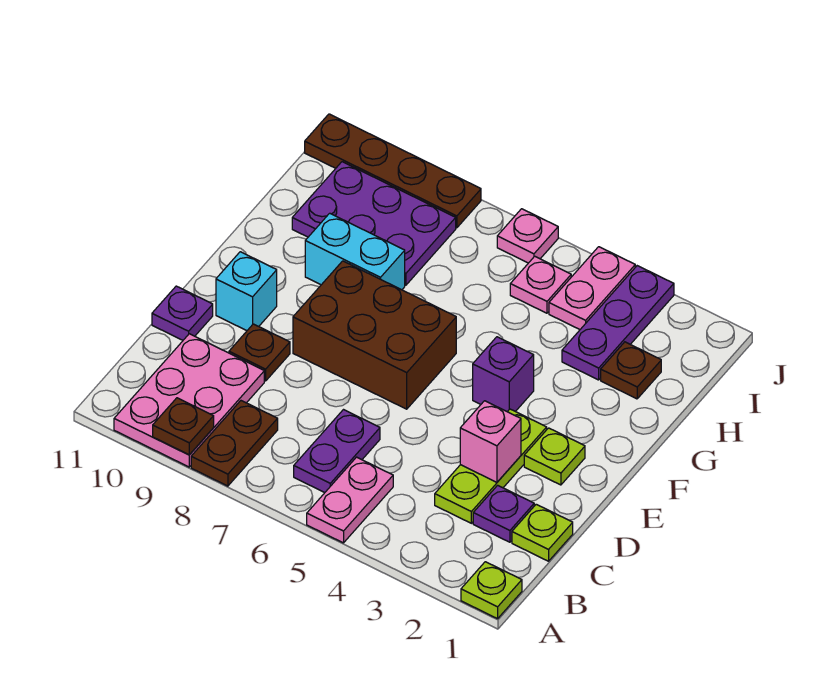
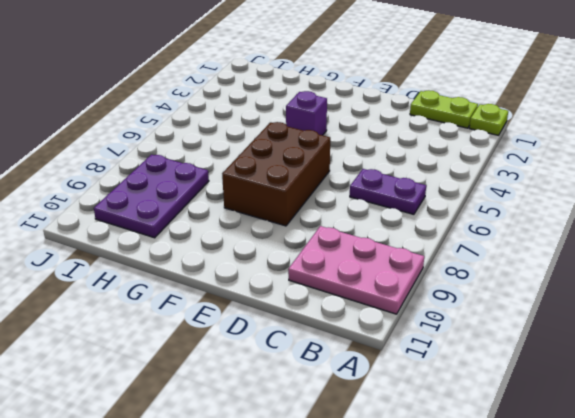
lime plate B1:C1 level 1 -> lime plate C1 level 1
none -> pink plate A5:B5 level 1
none -> brown plate A8:B8 level 1
none -> purple plate C2 level 1

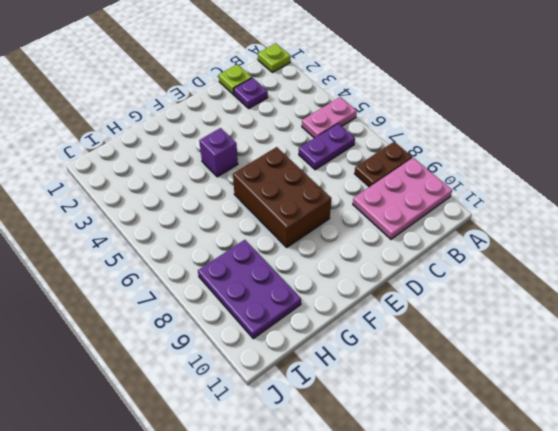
none -> lime plate C3:E3 level 1
none -> brown plate D9 level 1
none -> purple plate D11 level 1

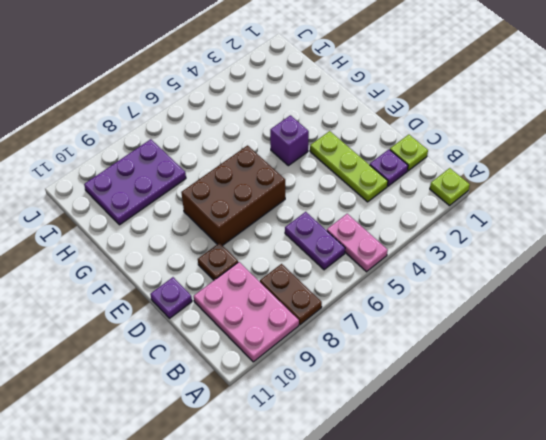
none -> lime plate E2 level 1
none -> cyan brick E10 level 1
none -> cyan brick G8:G9 level 1

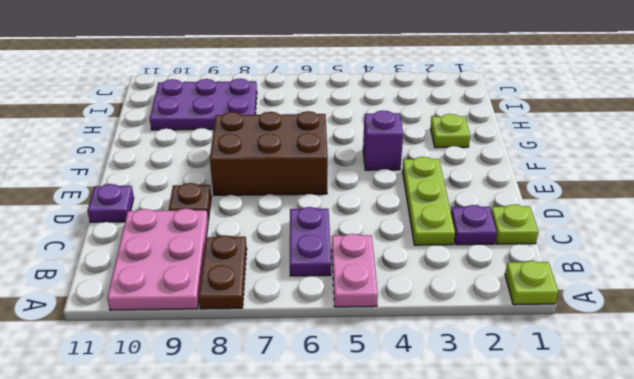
lime plate G2 level 1 -> lime plate E2 level 1
none -> cyan brick E10 level 1
none -> cyan brick G8:G9 level 1
none -> brown plate H2 level 1

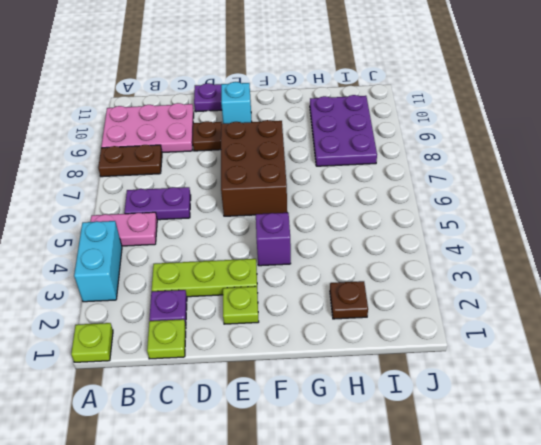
cyan brick A3:A4 level 1 -> cyan brick G8:G9 level 1
none -> purple plate H3:J3 level 1
none -> pink plate I4:J4 level 1
none -> pink plate I5 level 1

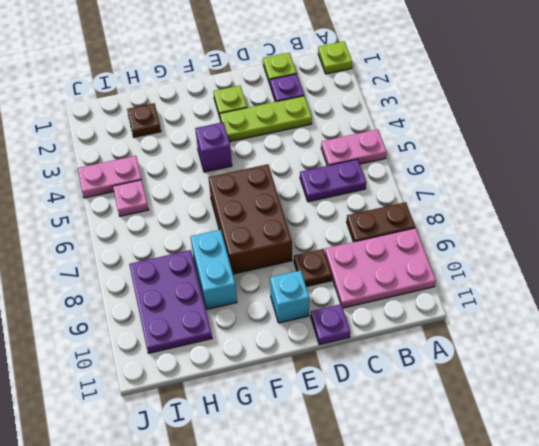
none -> purple plate H3:J3 level 1
none -> pink plate J6 level 1
none -> brown plate J8:J11 level 1

